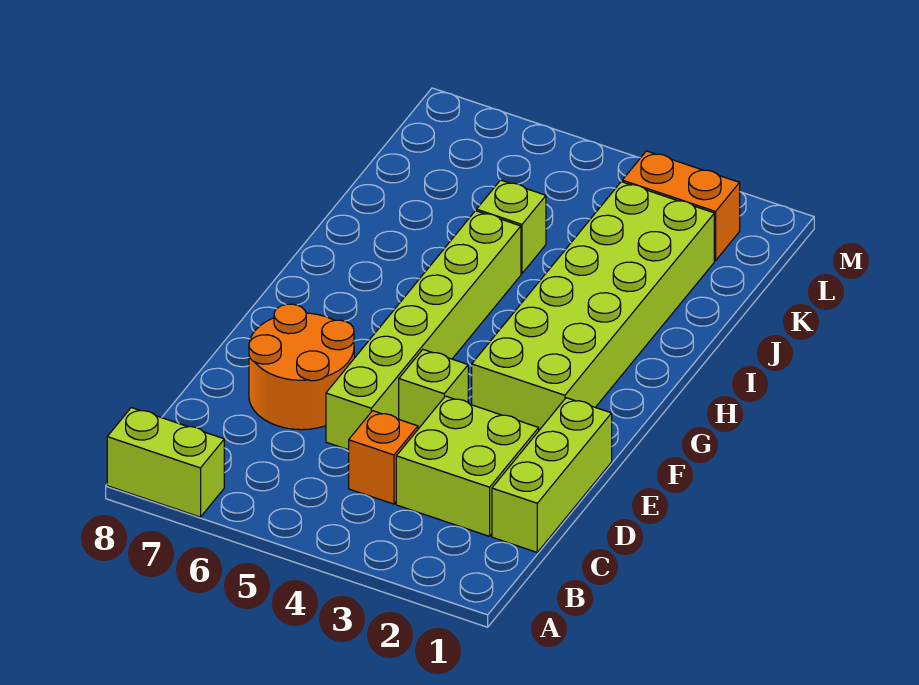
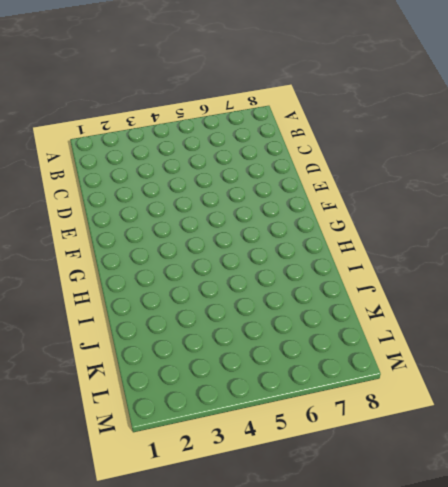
none -> lime brick A7:A8 level 1
none -> lime brick C1:E1 level 1

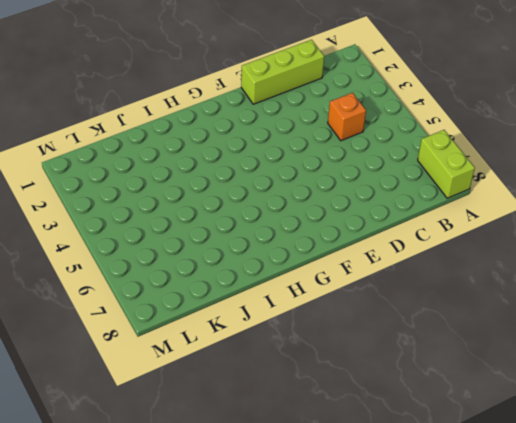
none -> lime brick C2:D3 level 1
none -> lime brick D5:I5 level 1

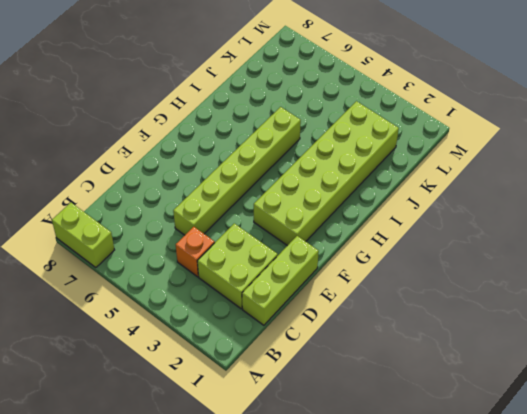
none -> orange round brick D6:E7 level 1
none -> lime brick E4 level 1

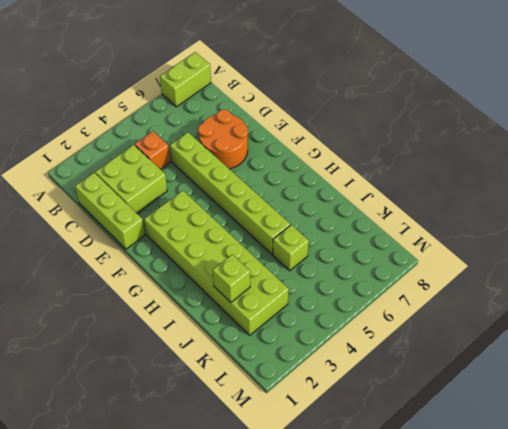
lime brick J2 level 2 -> lime brick E4 level 1
none -> orange brick L2:L3 level 1

